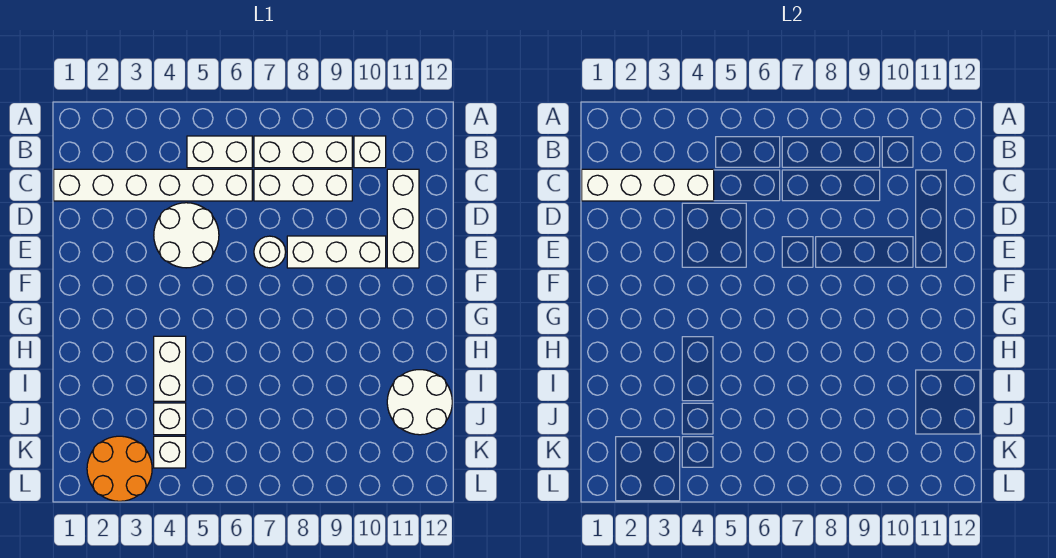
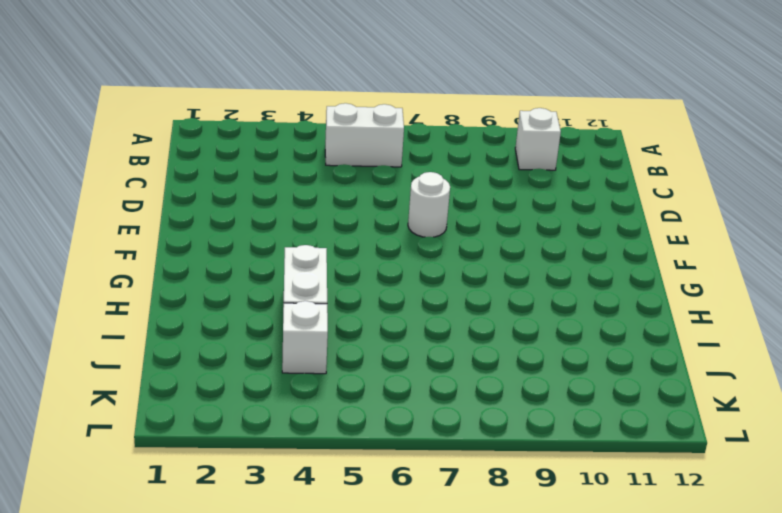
none -> white brick B7:B9 level 1
none -> white brick C1:C6 level 1
none -> white brick C7:C9 level 1

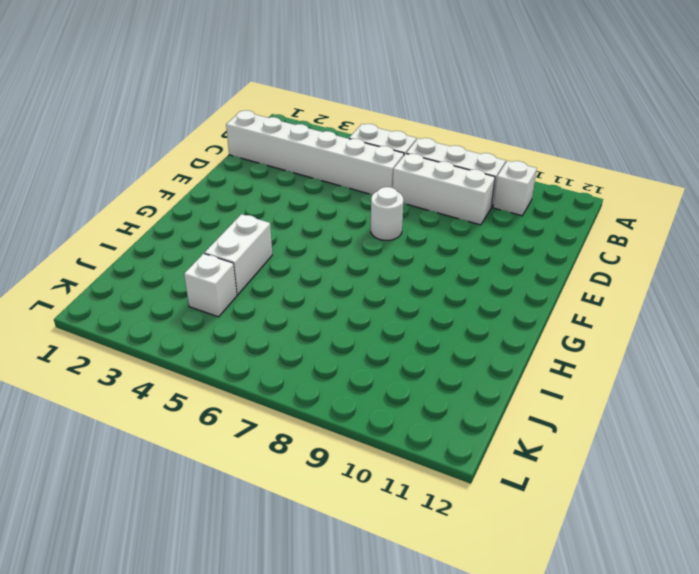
none -> white brick C11:E11 level 1
none -> white round brick D4:E5 level 1
none -> white brick E8:E10 level 1

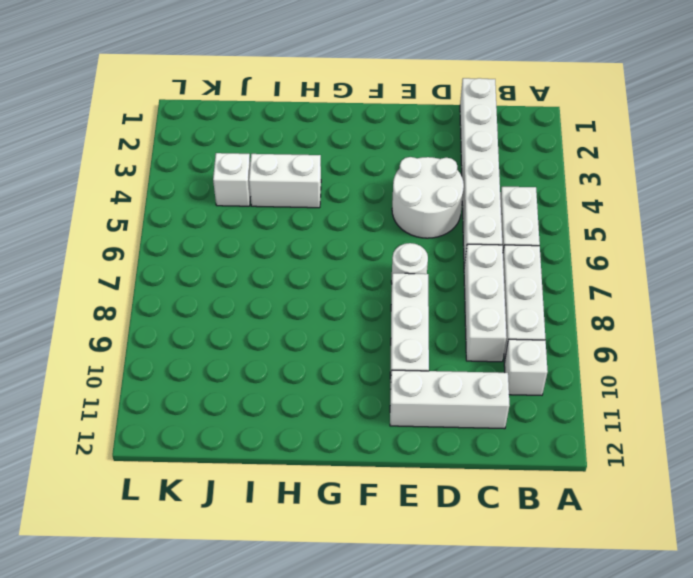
none -> white round brick I11:J12 level 1
none -> orange round brick K2:L3 level 1
none -> white brick K4 level 1

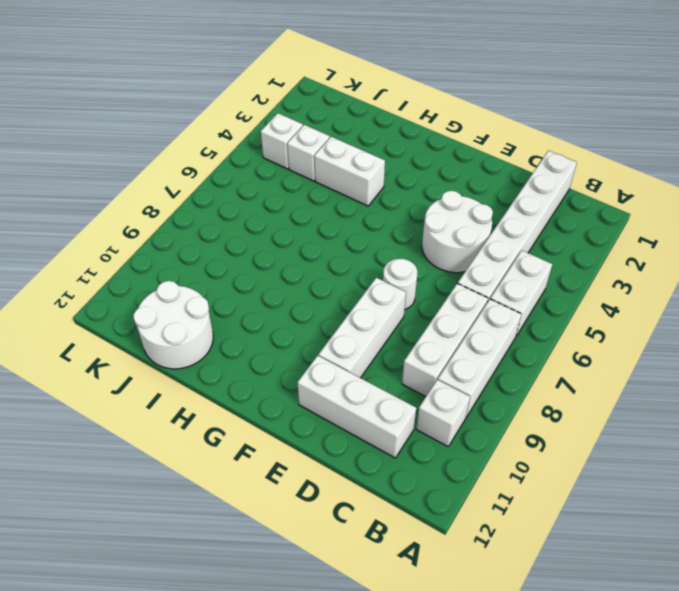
none -> orange round brick K2:L3 level 1
none -> white brick C1:C4 level 2

